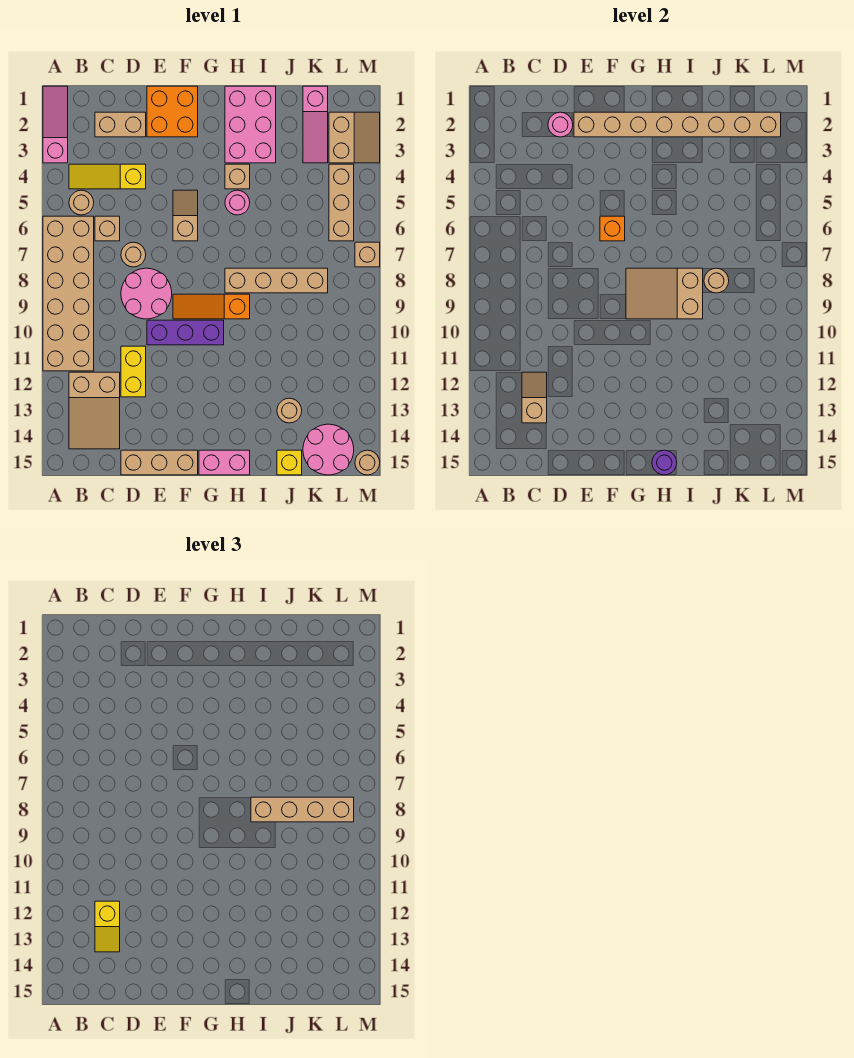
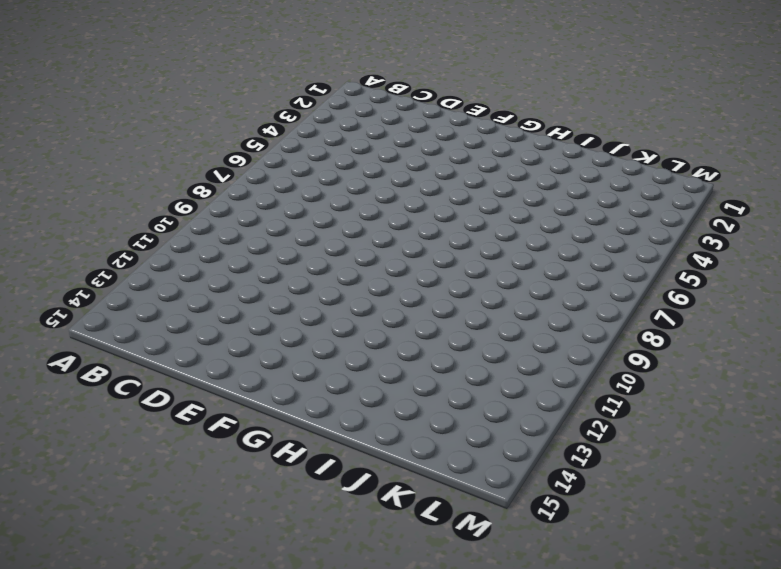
none -> pink slope A1:A3 level 1 top 3
none -> tan brick A6:B11 level 1
none -> yellow slope B4:D4 level 1 top D
none -> tan round brick B5 level 1

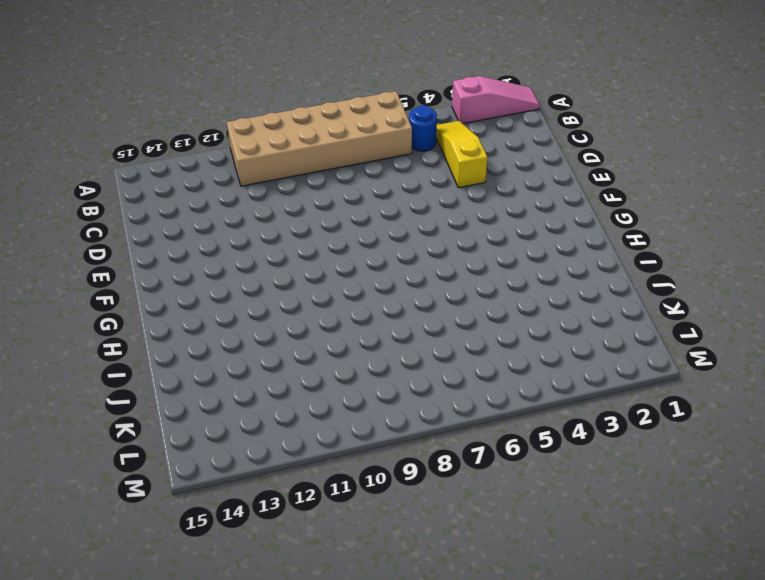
blue round brick B5 level 1 -> tan round brick B5 level 1
none -> tan slope B12:C14 level 1 top 12
none -> tan brick C2:D2 level 1
none -> tan brick C6 level 1
none -> tan round brick D7 level 1

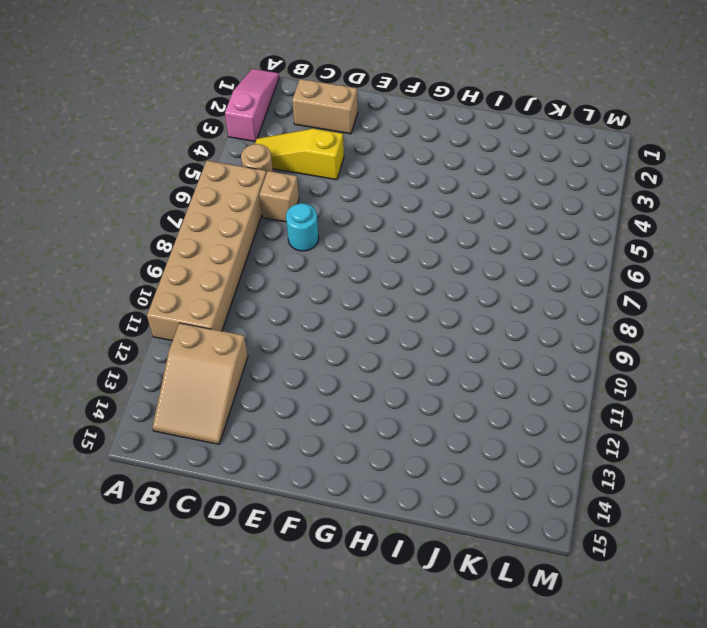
cyan round brick D7 level 1 -> tan round brick D7 level 1
none -> pink round brick D8:E9 level 1
none -> yellow brick D11:D12 level 1
none -> tan brick D15:F15 level 1
none -> orange brick E1:F2 level 1

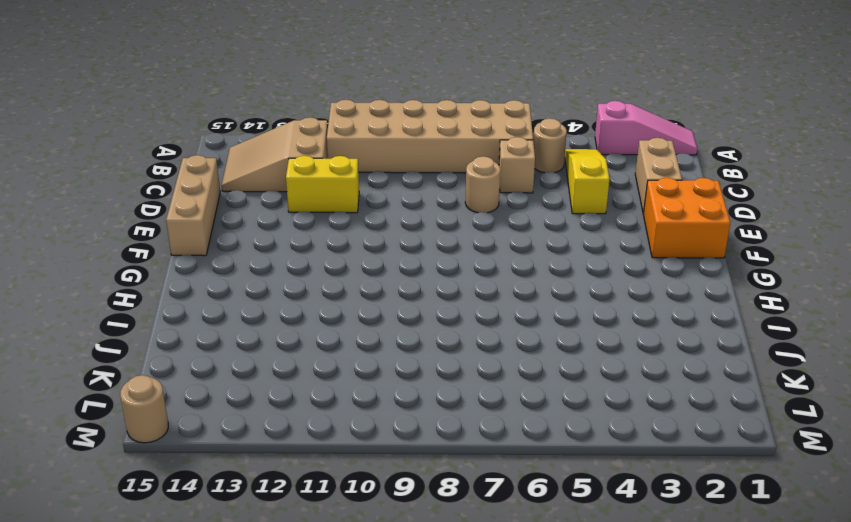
none -> pink round brick D8:E9 level 1
none -> purple brick E10:G10 level 1
none -> tan slope F5:F6 level 1 top 6
none -> orange slope F9:H9 level 1 top H

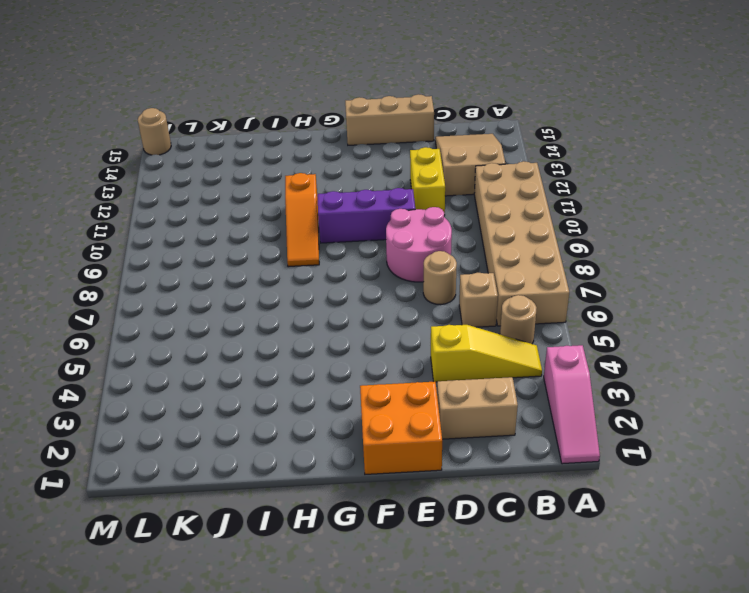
orange slope H9:H11 level 1 top 11 -> orange slope F9:H9 level 1 top H
none -> tan slope F5:F6 level 1 top 6
none -> pink brick G15:H15 level 1
none -> pink brick H1:I3 level 1
none -> tan brick H4 level 1

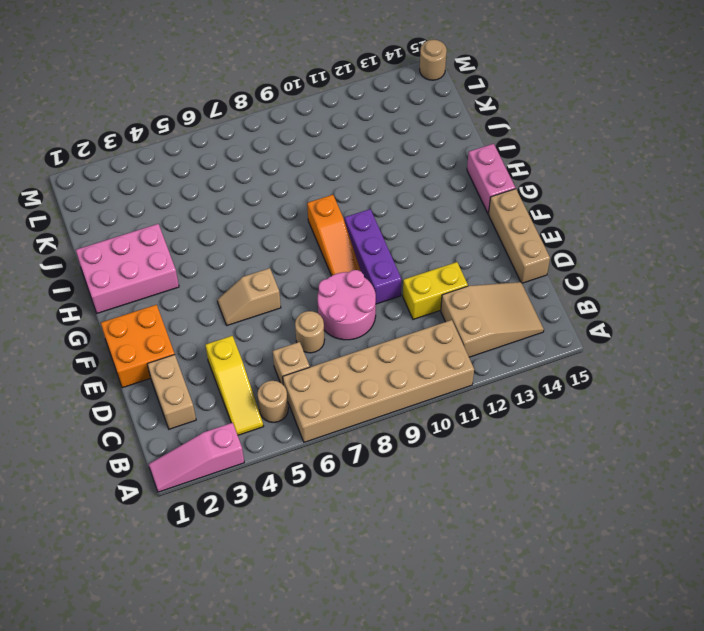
none -> tan brick H4 level 1
none -> pink round brick H5 level 1
none -> tan brick H8:K8 level 1
none -> tan round brick J13 level 1

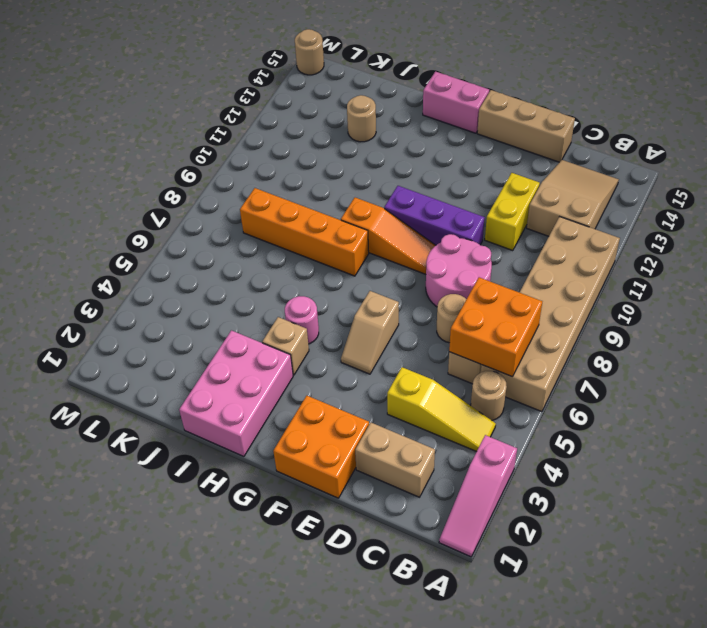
orange brick B6:C7 level 2 -> none
orange brick H8:K8 level 1 -> tan brick H8:K8 level 1
none -> yellow brick J15 level 1
none -> pink slope K1:K3 level 1 top 1
none -> pink round brick K14:L15 level 1
none -> tan slope L2:M3 level 1 top L

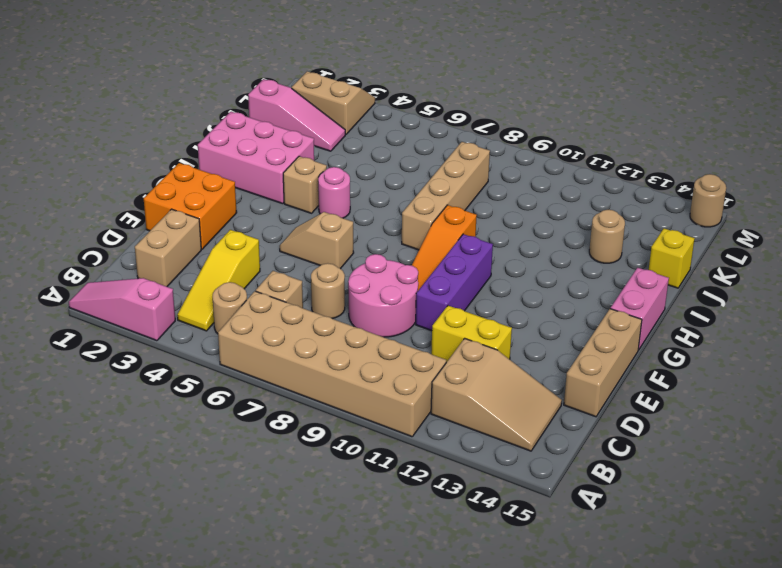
none -> pink round brick K14:L15 level 1
none -> tan brick L4:L6 level 1
none -> tan brick M7 level 1
none -> tan slope C12:C13 level 2 top 13

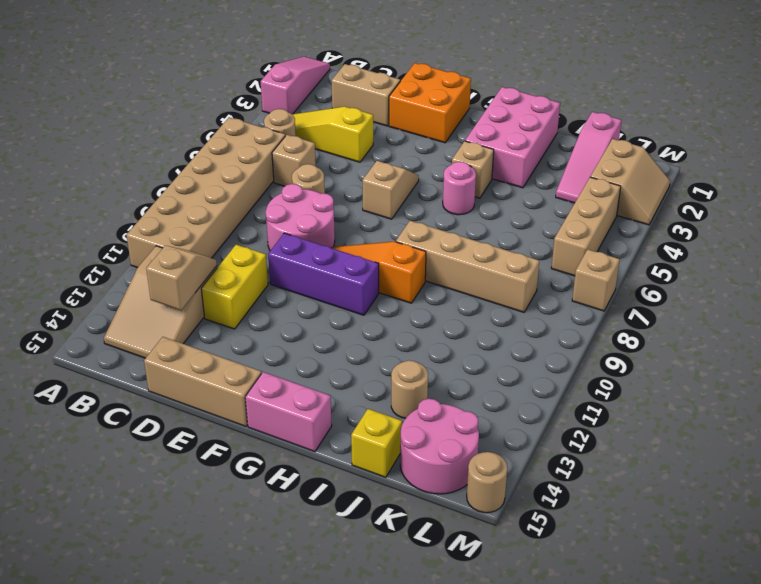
none -> pink round brick D2 level 2
none -> tan brick E2:L2 level 2
none -> orange brick F6 level 2
none -> tan slope G8:I9 level 2 top I

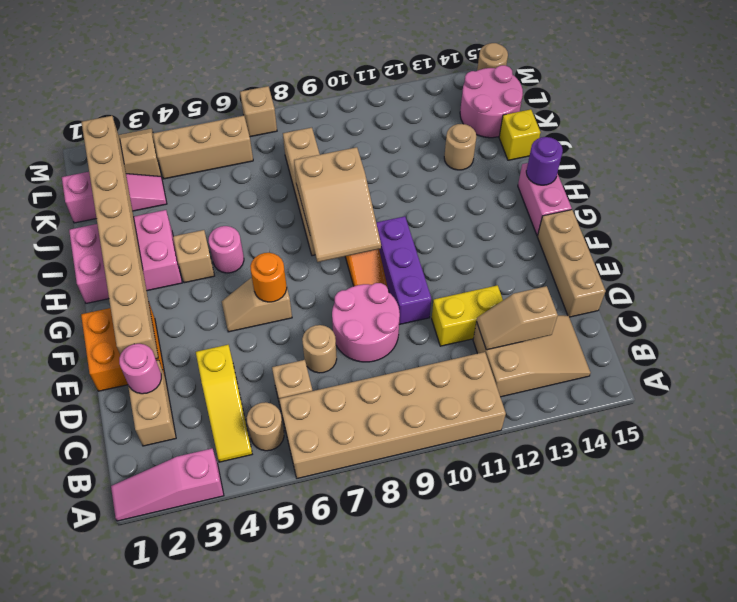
orange round brick F6 level 2 -> orange brick F6 level 2
none -> tan round brick J8 level 2
none -> yellow slope C12:C13 level 3 top 12
none -> tan brick I8:L8 level 3

